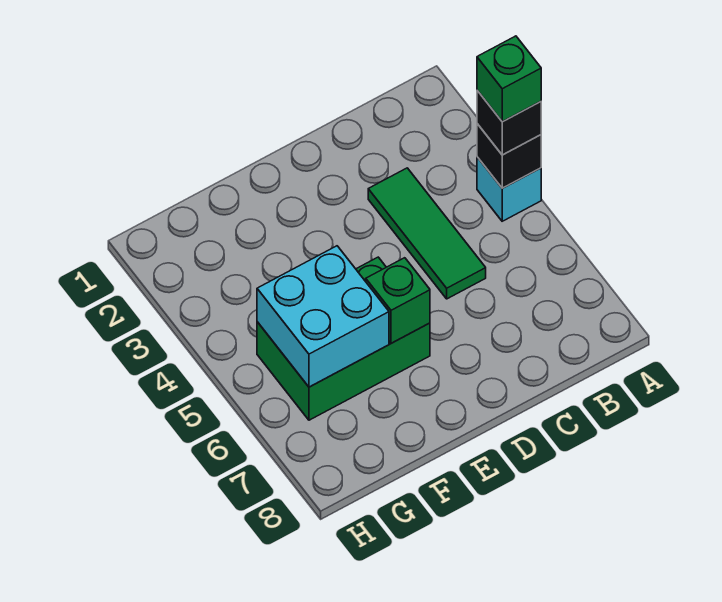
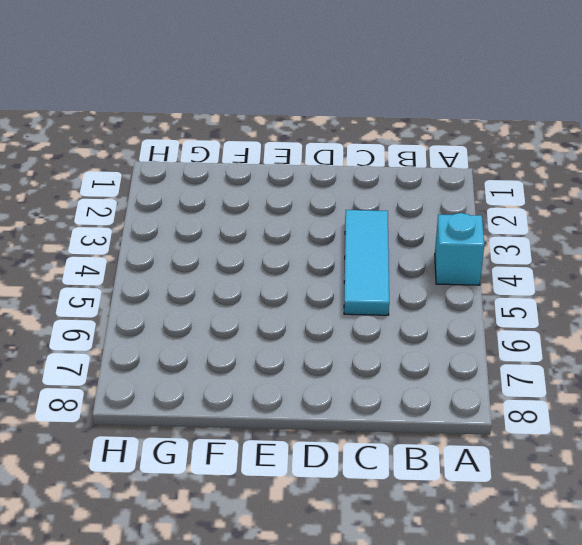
cyan tile C3:C5 level 1 -> green tile C3:C5 level 1
none -> green brick E5:G6 level 1
none -> black brick A4 level 2

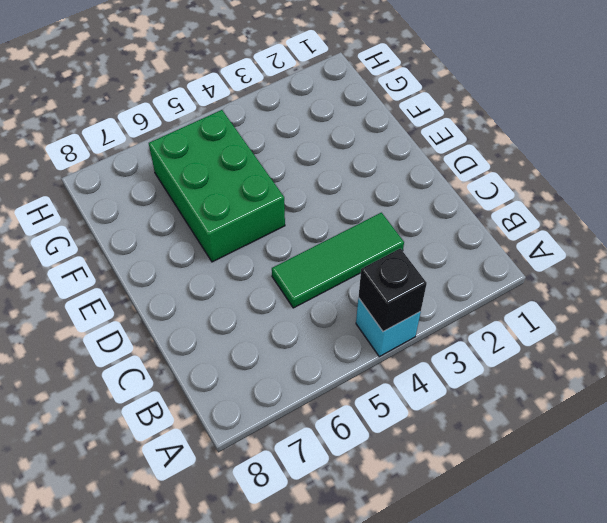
none -> green brick E6 level 2
none -> cyan brick F5:G6 level 2

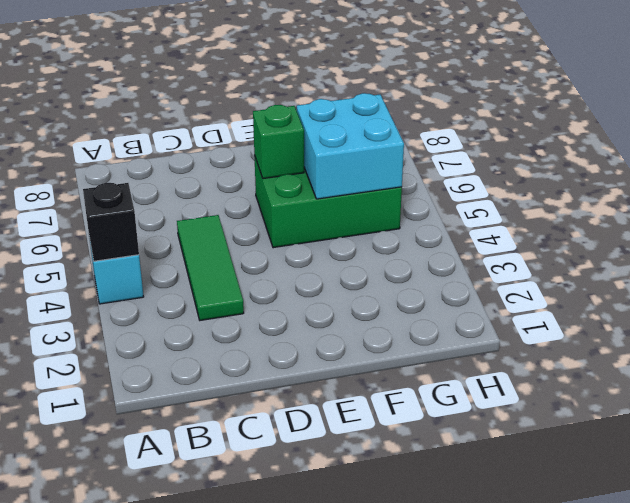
none -> black brick A4 level 3
none -> green brick A4 level 4

